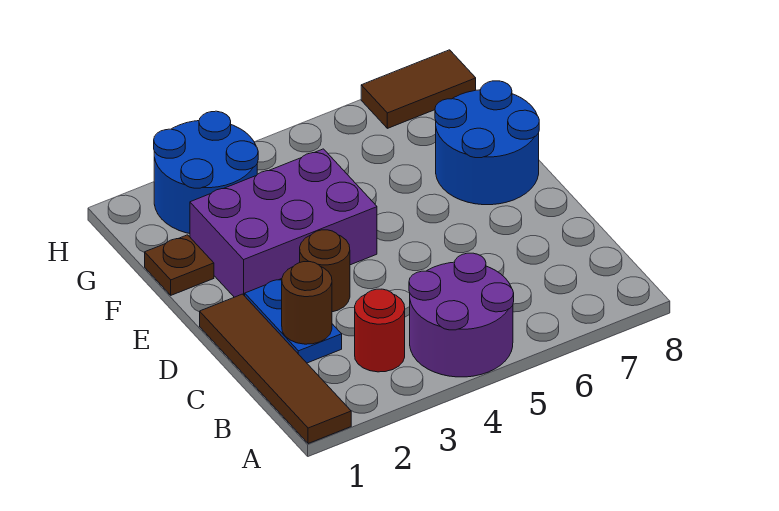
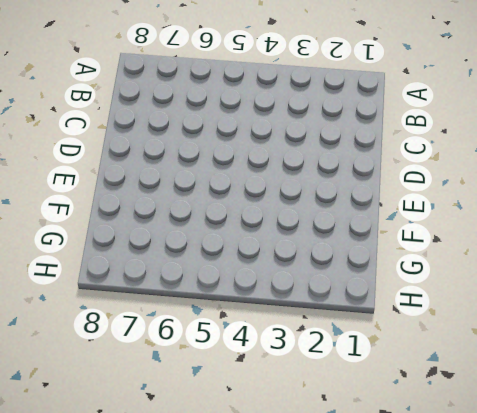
none -> brown tile A1:D1 level 1
none -> purple round brick A4:B5 level 1

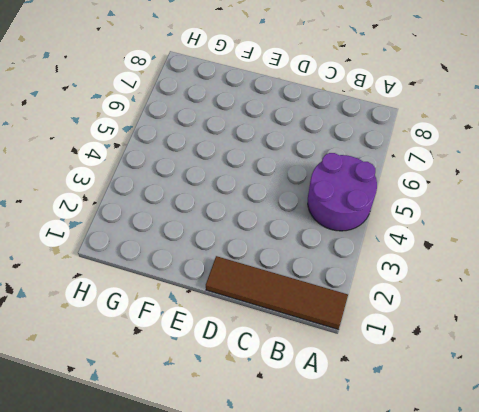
none -> red round brick B3 level 1
none -> blue plate C2:D2 level 1

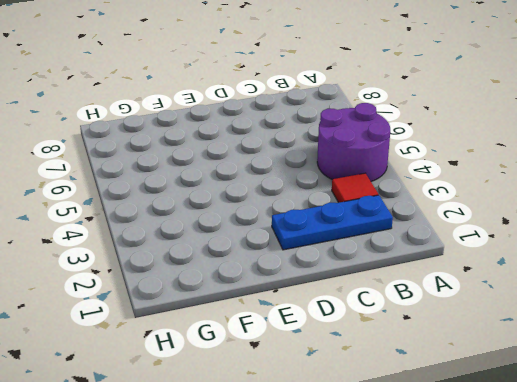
blue plate B2:D2 level 1 -> blue plate C2:D2 level 1
red tile B3 level 1 -> red round brick B3 level 1
none -> brown tile A1:D1 level 1
none -> brown round brick D3 level 1

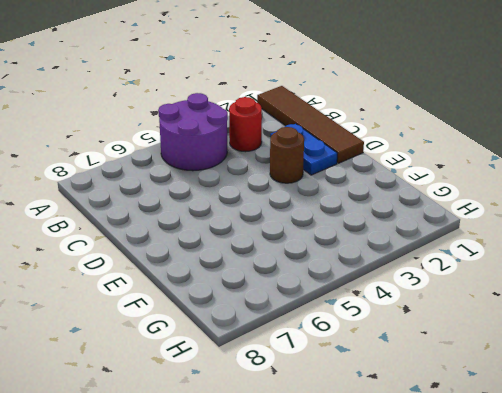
none -> purple brick E2:F4 level 1
none -> blue round brick E7:F8 level 1

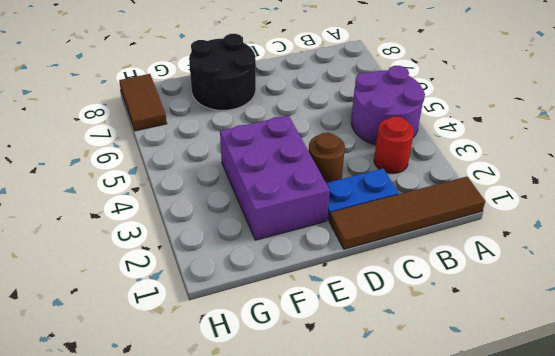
black round brick E7:F8 level 1 -> blue round brick E7:F8 level 1
none -> brown plate F1 level 1
none -> blue round brick G2:H3 level 1

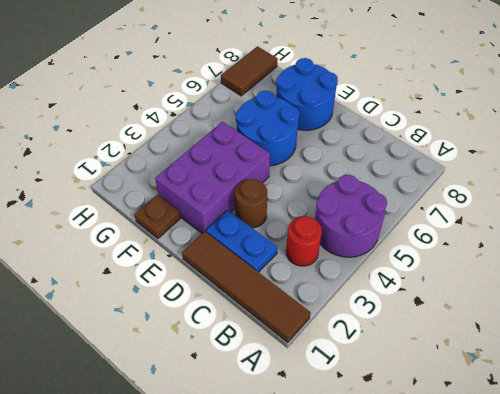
blue round brick E5:F6 level 1 -> blue round brick G2:H3 level 1
none -> brown round brick C2 level 2

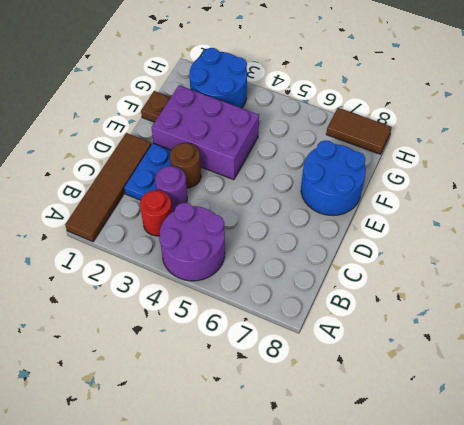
purple round brick C3 level 1 -> none
none -> brown round brick C2 level 2

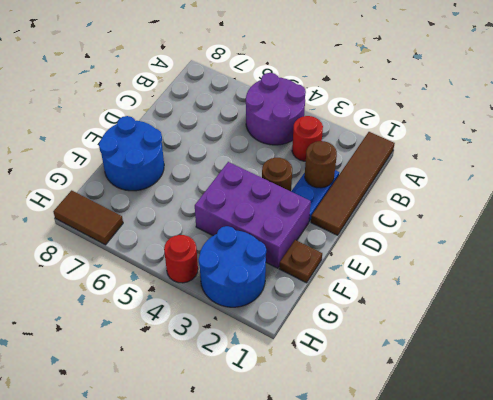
red round brick H4 level 1 -> none

